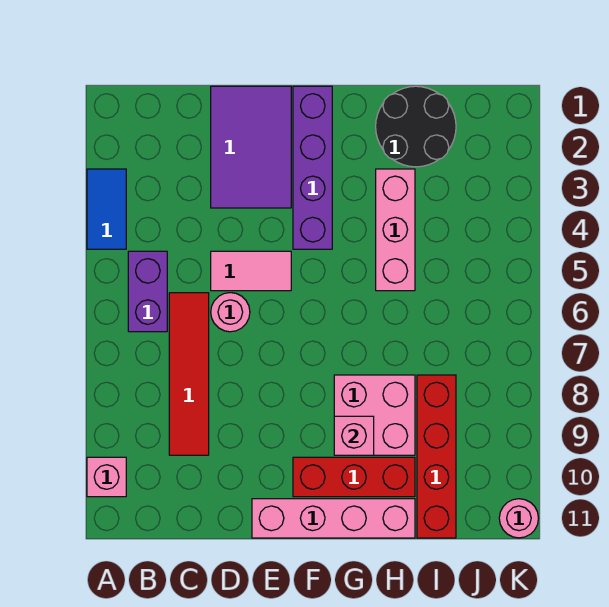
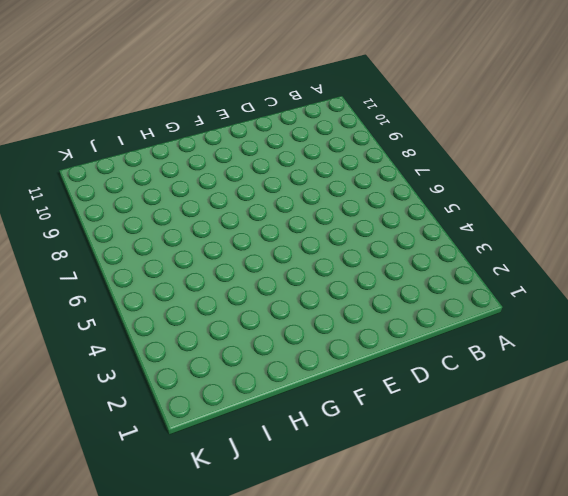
none -> blue tile A3:A4 level 1
none -> pink brick A10 level 1
none -> purple brick B5:B6 level 1

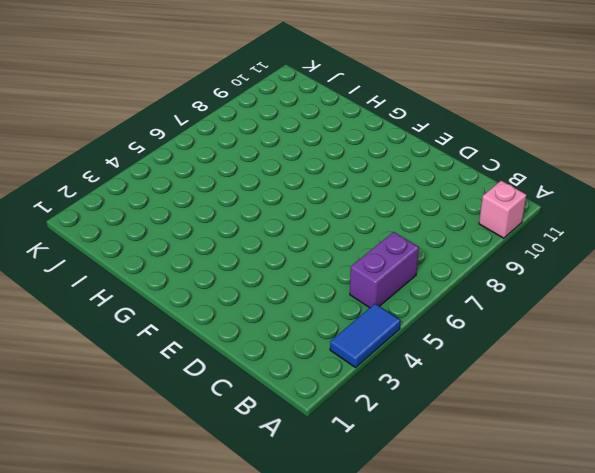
none -> red tile C6:C9 level 1
none -> purple tile D1:E3 level 1
none -> pink tile D5:E5 level 1

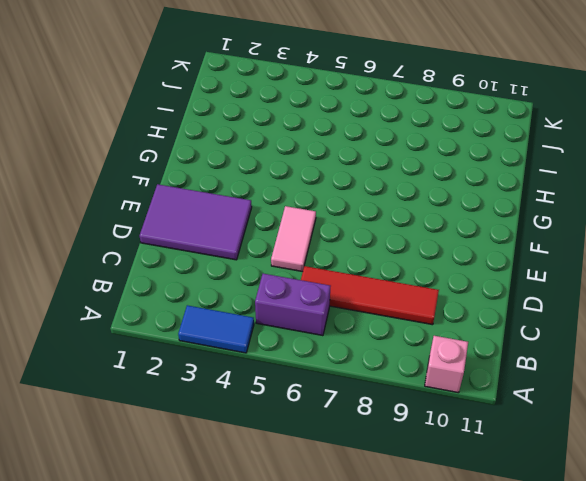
none -> pink round brick D6 level 1
none -> pink brick E11:H11 level 1
none -> purple brick F1:F4 level 1

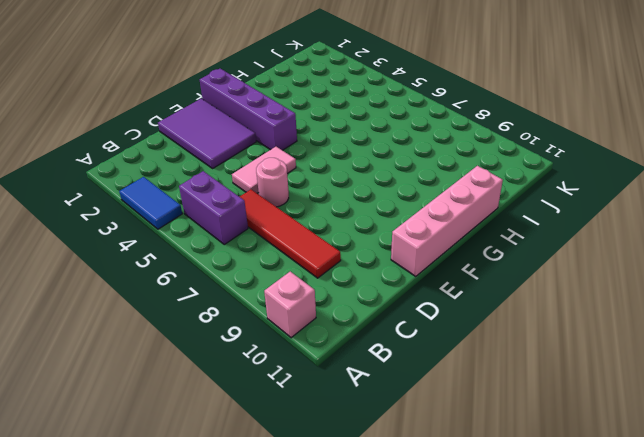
none -> red brick F10:H10 level 1
none -> pink brick G8:H9 level 1
none -> black round brick H1:I2 level 1

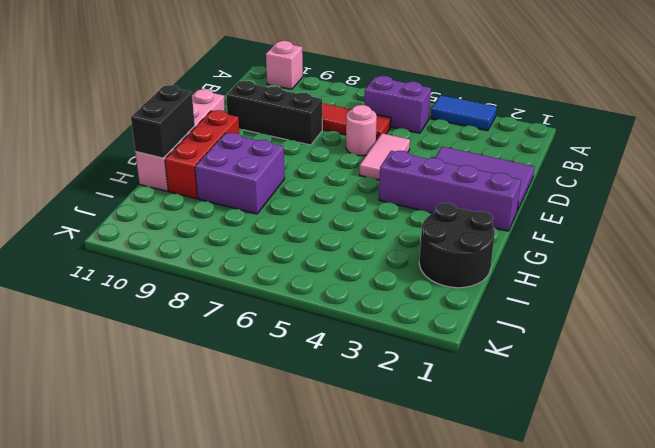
black brick D8:D10 level 1 -> none
purple brick G8:H9 level 1 -> pink brick G8:H9 level 1
black brick G11:H11 level 2 -> none
none -> pink brick H3:H5 level 1
none -> red brick I8:I11 level 1
none -> pink round brick K11 level 1

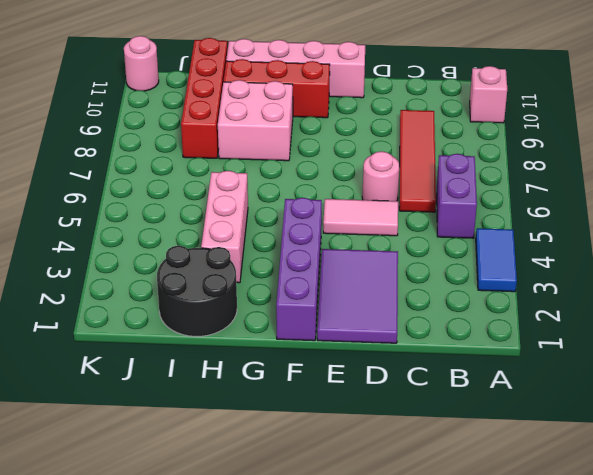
none -> pink brick G9 level 2

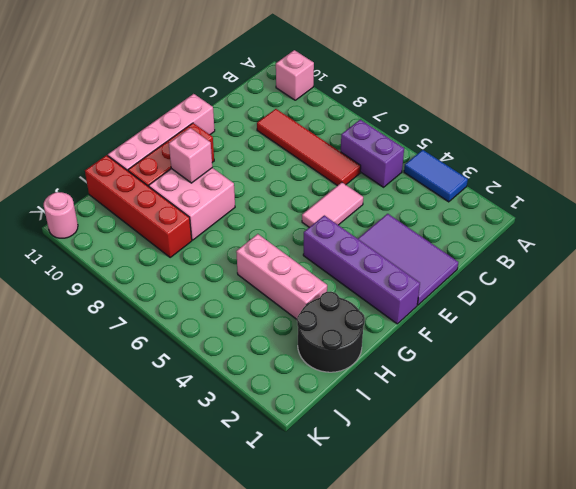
none -> pink round brick D6 level 1

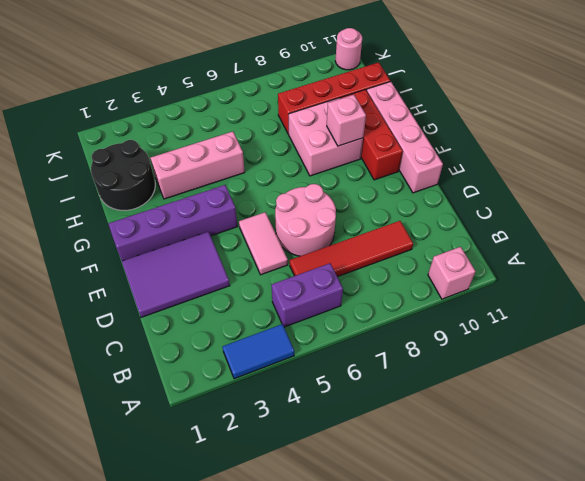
pink round brick D6:E7 level 1 -> pink round brick D6 level 1

